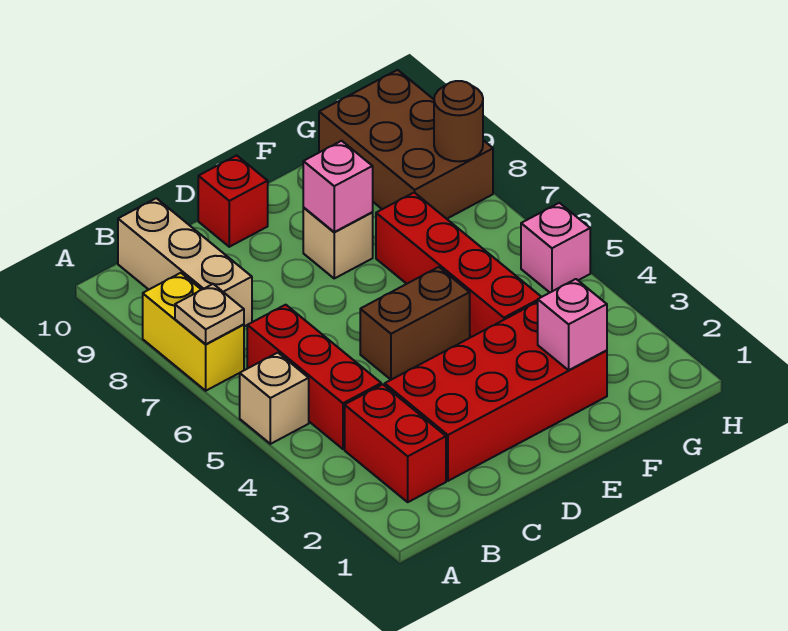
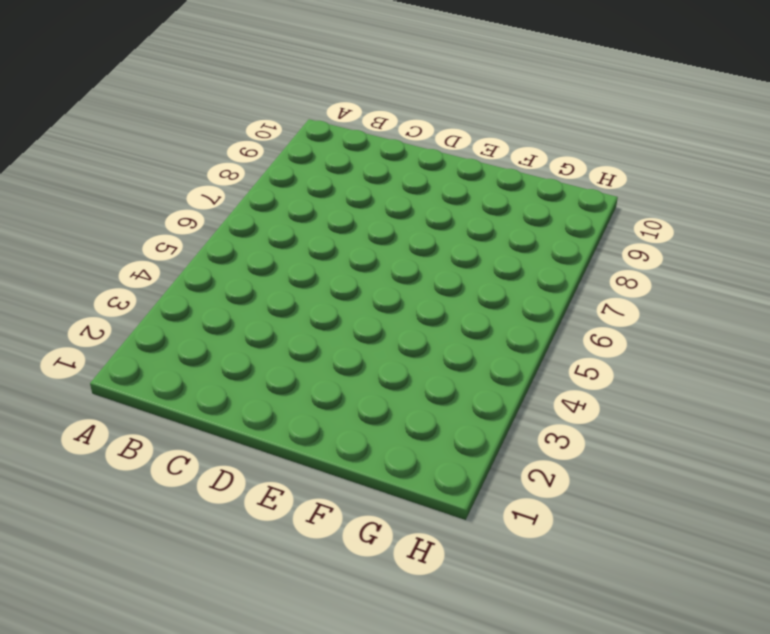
none -> tan brick A5 level 1
none -> yellow brick A7:A8 level 1
none -> red brick B2:B3 level 1

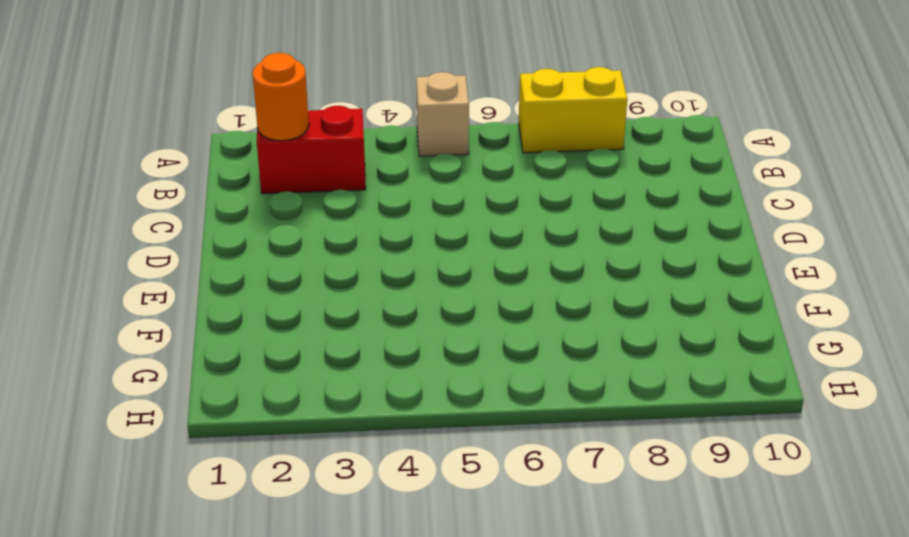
orange round brick B2 level 2 -> none
none -> red brick B4:B6 level 1
none -> tan brick B8:B10 level 1
none -> red brick C2:F3 level 1

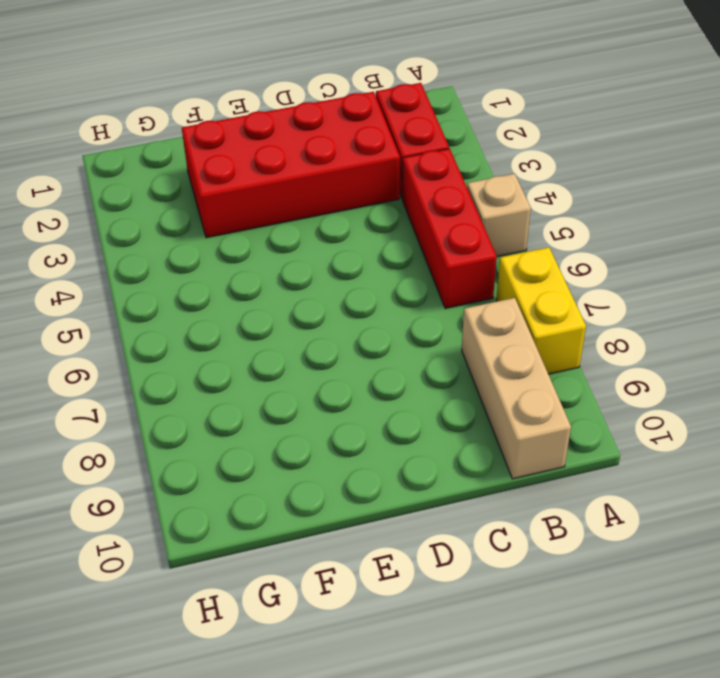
none -> brown brick D5:E5 level 1
none -> red brick D10 level 1
none -> tan brick E8 level 1

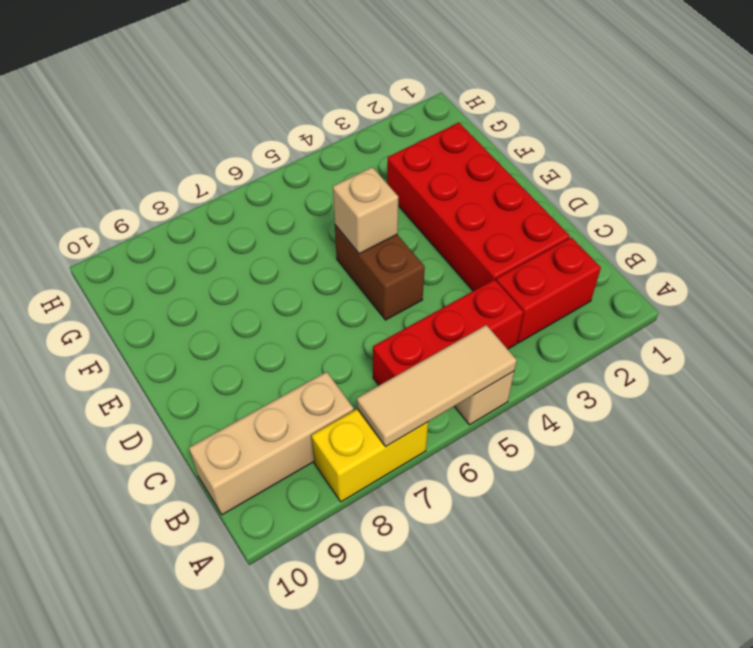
tan tile A5:A7 level 2 -> tan plate A7 level 2
tan brick E5 level 2 -> tan brick E8 level 1
none -> red brick D10 level 1
none -> red brick F4:F7 level 1
none -> brown brick G8:H10 level 1

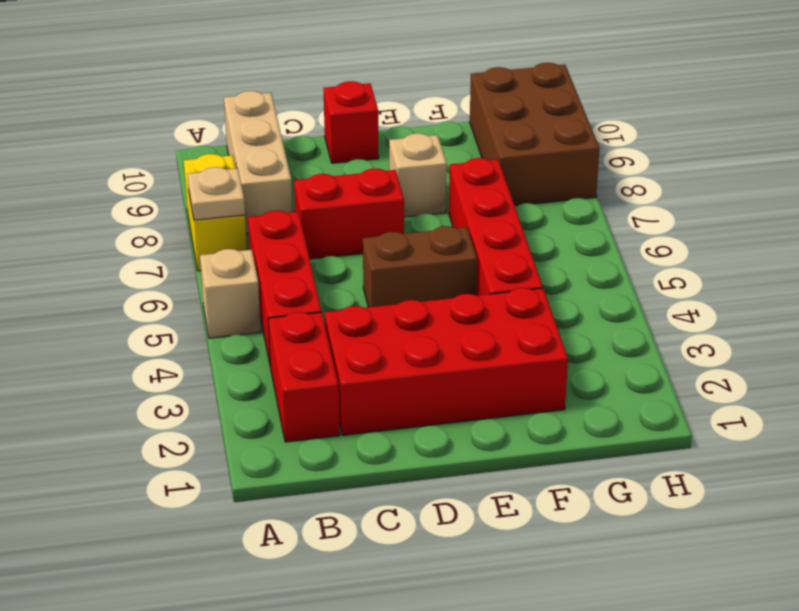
red brick C7:D7 level 1 -> none
none -> pink brick H5 level 1
none -> pink brick E8 level 2
none -> pink brick F2 level 2

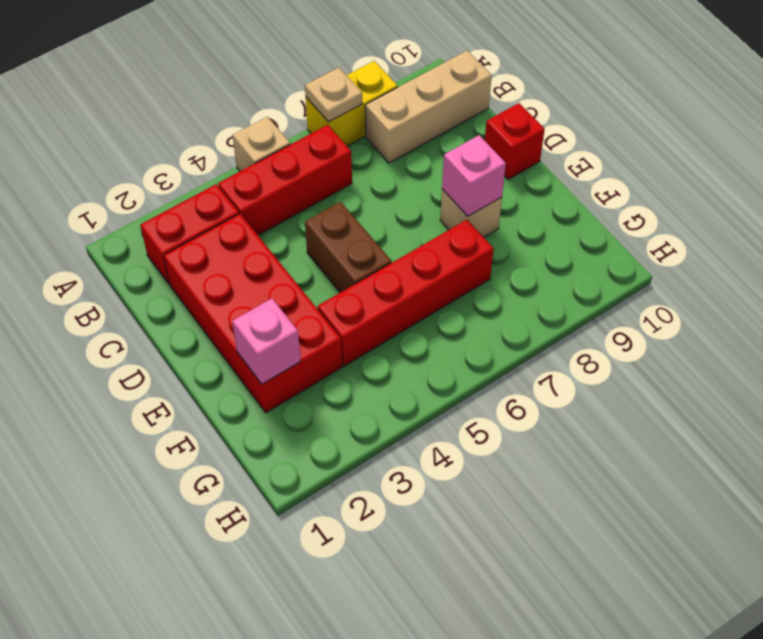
none -> brown brick G8:H10 level 1
none -> pink brick H5 level 1
none -> brown round brick H8 level 2

